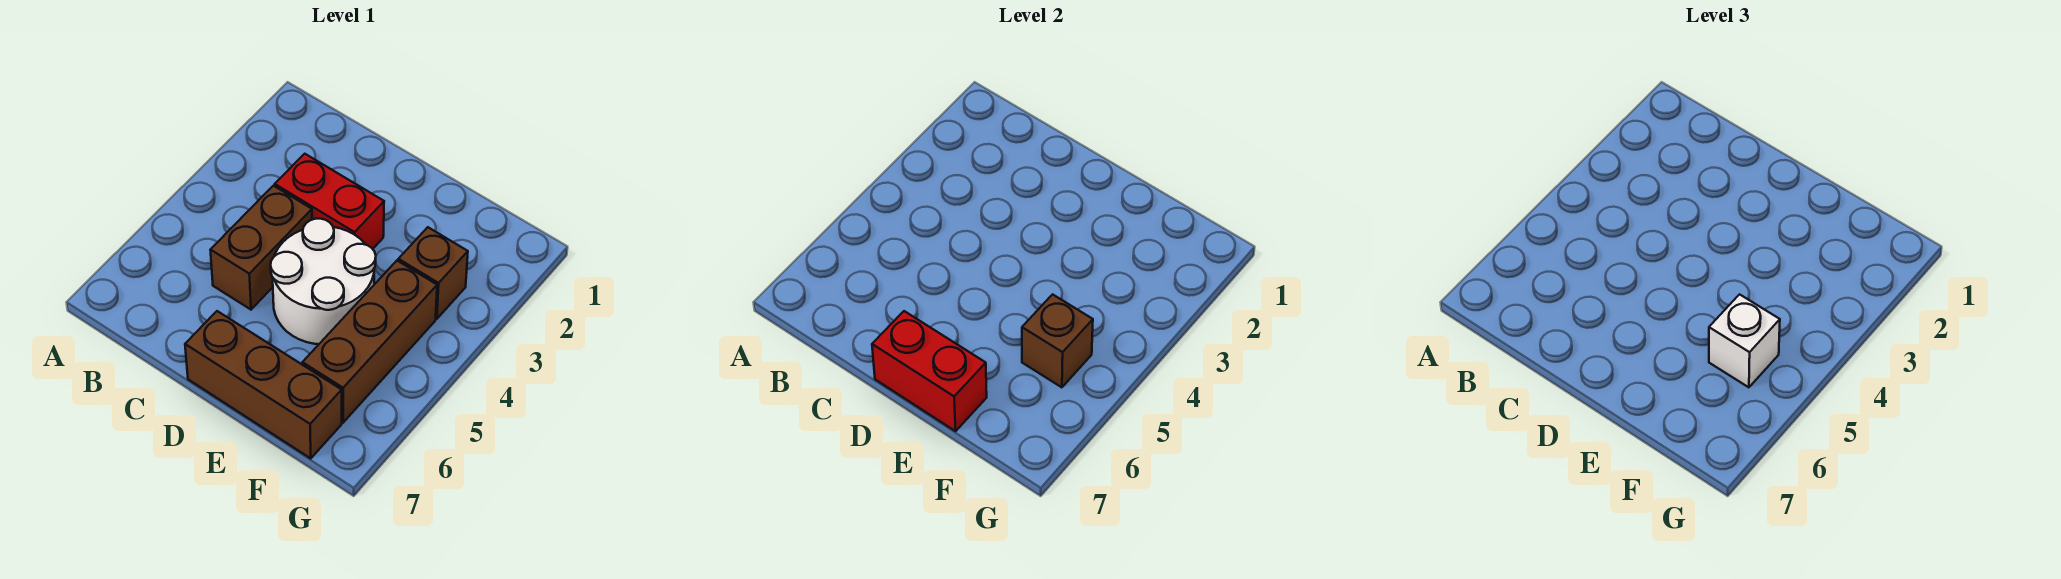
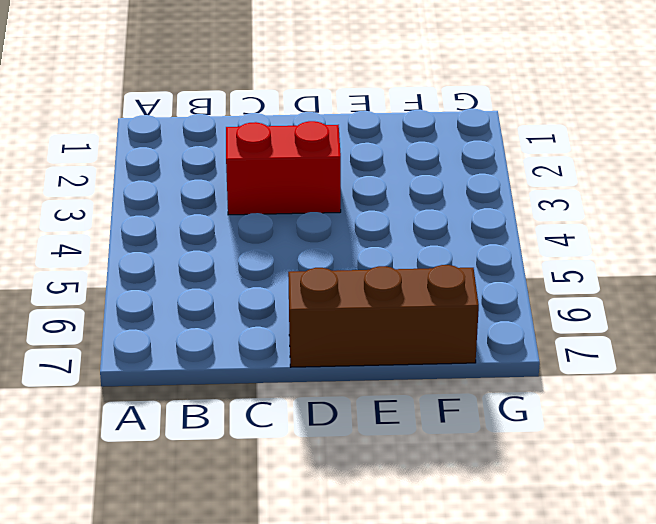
none -> brown brick C4:C5 level 1
none -> white round brick D4:E5 level 1

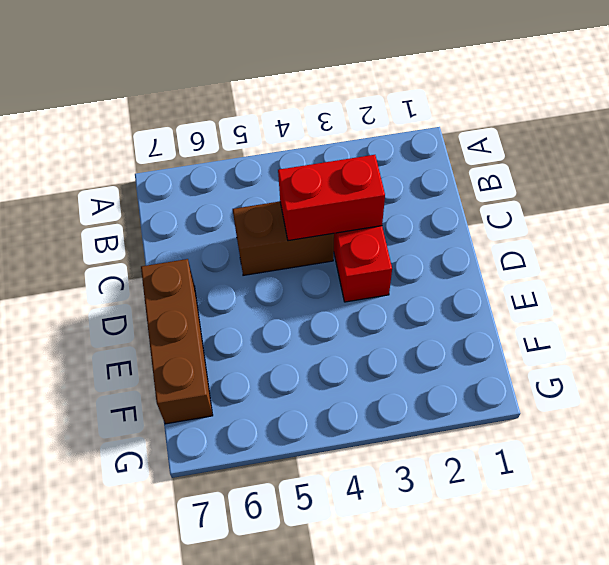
red brick C3:C4 level 2 -> red brick D7:E7 level 2
none -> white round brick D4:E5 level 1
none -> brown brick F3 level 1

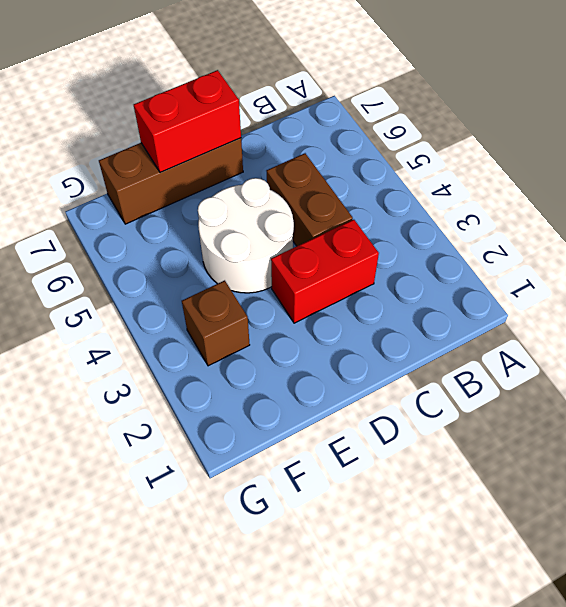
none -> brown brick F4:F6 level 1
none -> brown brick F5 level 2

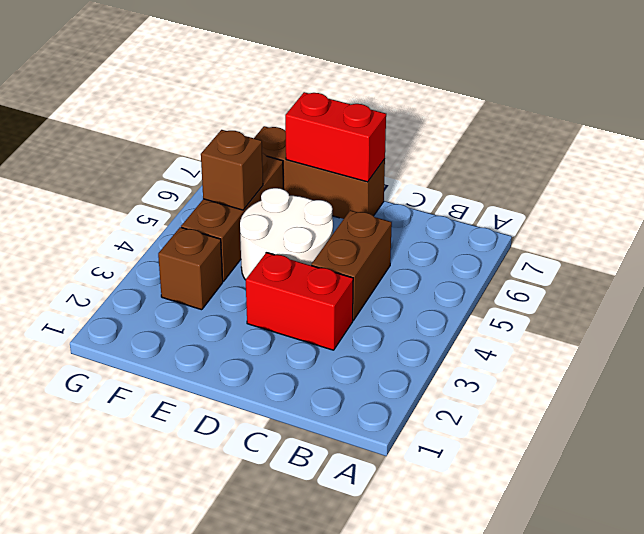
none -> white brick F5 level 3

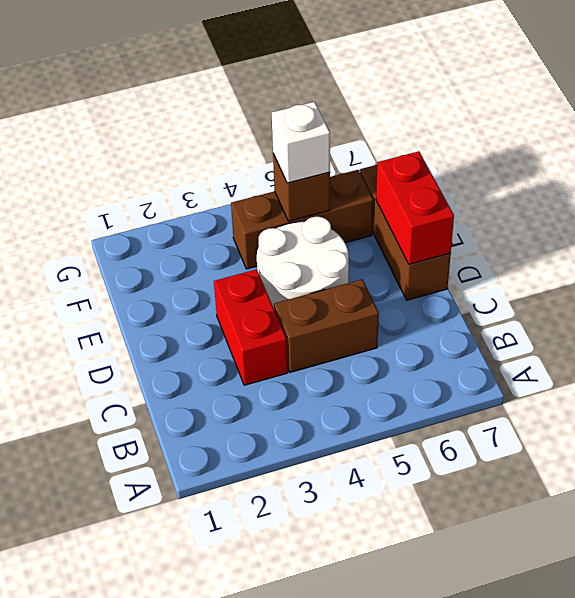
none -> brown brick F3 level 1

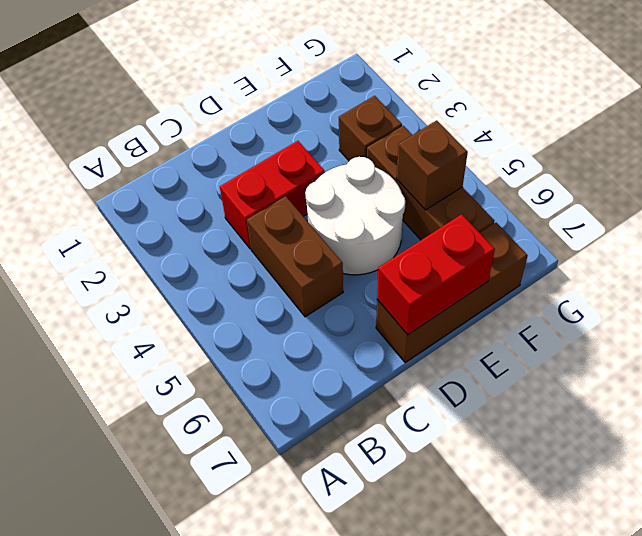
none -> white brick F5 level 3

